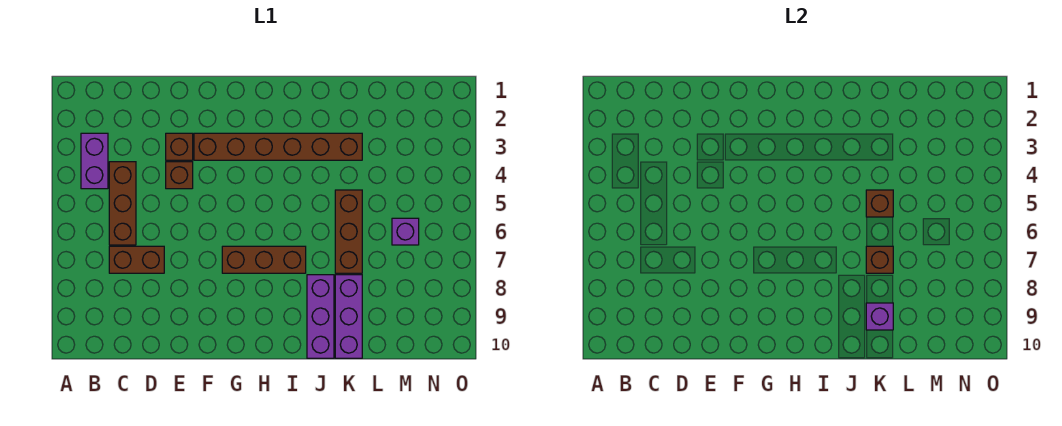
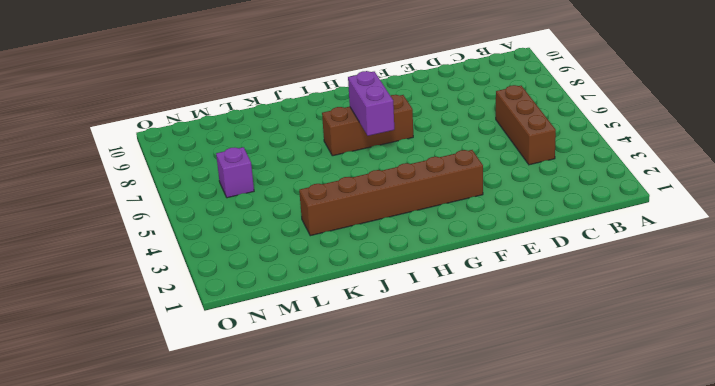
purple brick H6:H7 level 2 -> purple brick B3:B4 level 1
none -> brown brick C7:D7 level 1
none -> brown brick E3 level 1
none -> brown brick E4 level 1

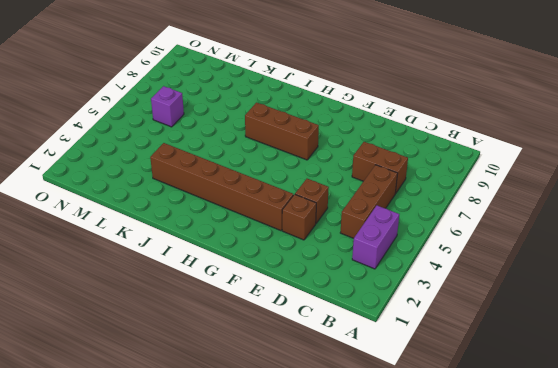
none -> purple brick J8:J10 level 1
none -> brown brick K5:K7 level 1
none -> purple brick K8:K10 level 1

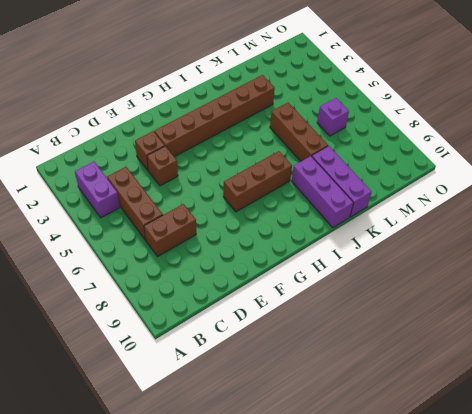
none -> brown brick K5 level 2
none -> brown brick K7 level 2
none -> purple brick K9 level 2

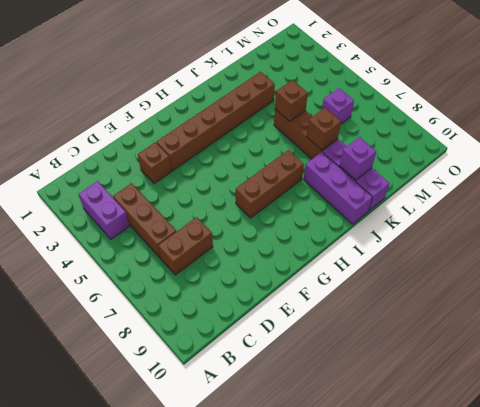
none -> brown brick E4 level 1

